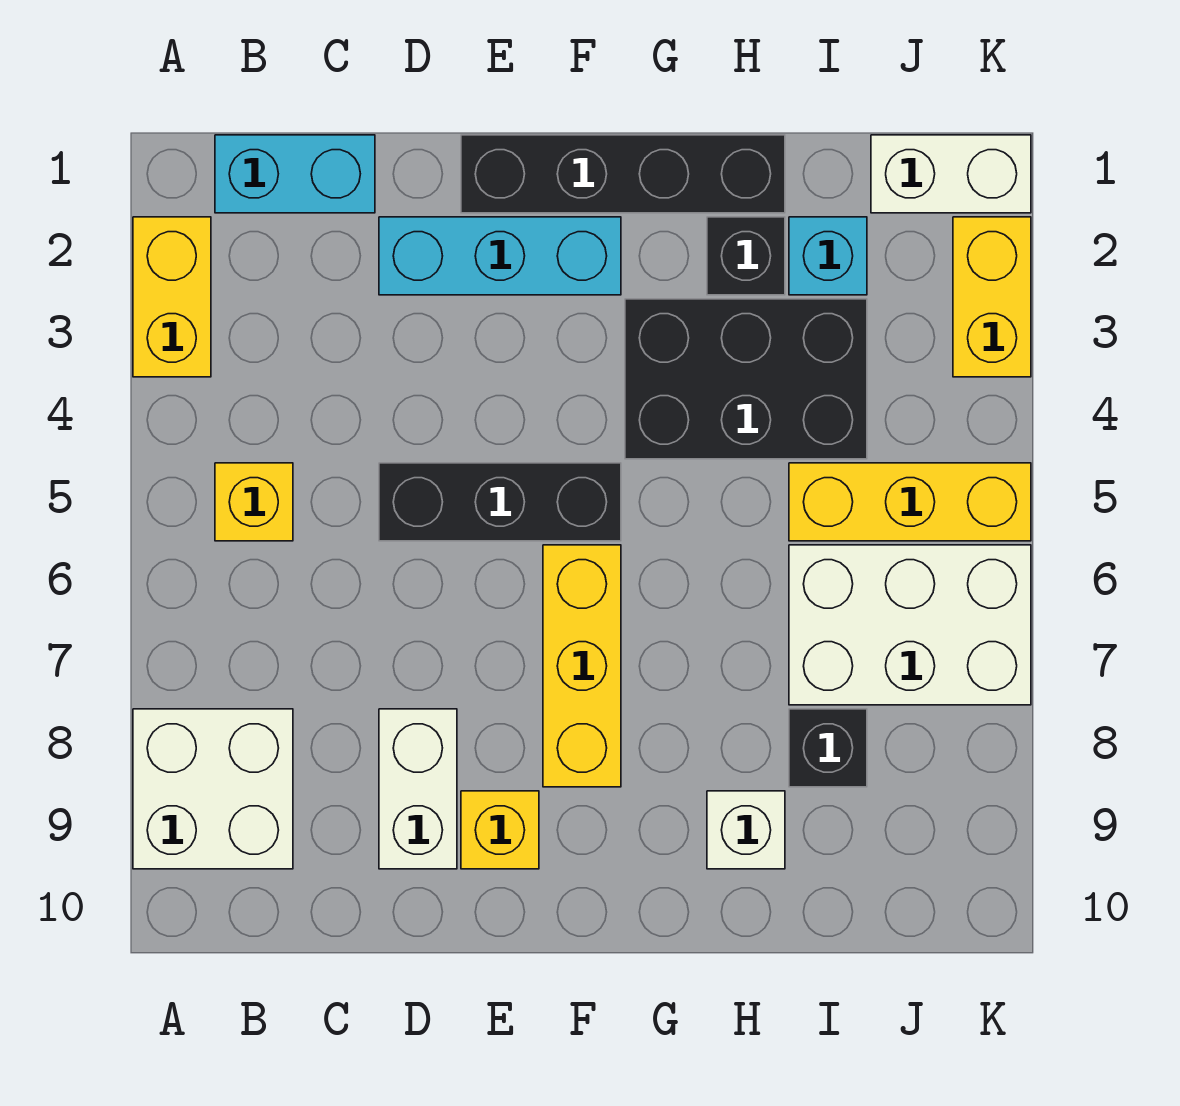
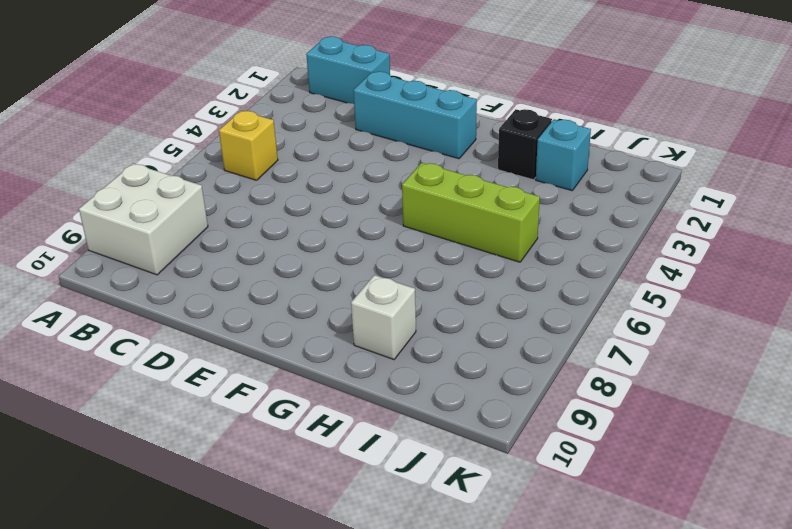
lime brick G5:I5 level 1 -> yellow brick I5:K5 level 1
none -> yellow brick A2:A3 level 1
none -> black brick D5:F5 level 1
none -> white brick D8:D9 level 1

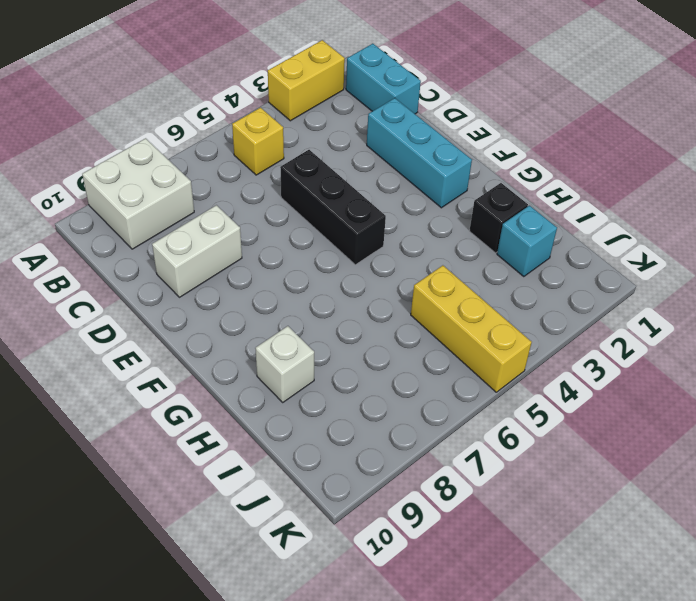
none -> black brick E1:H1 level 1
none -> yellow brick E9 level 1
none -> yellow brick F6:F8 level 1

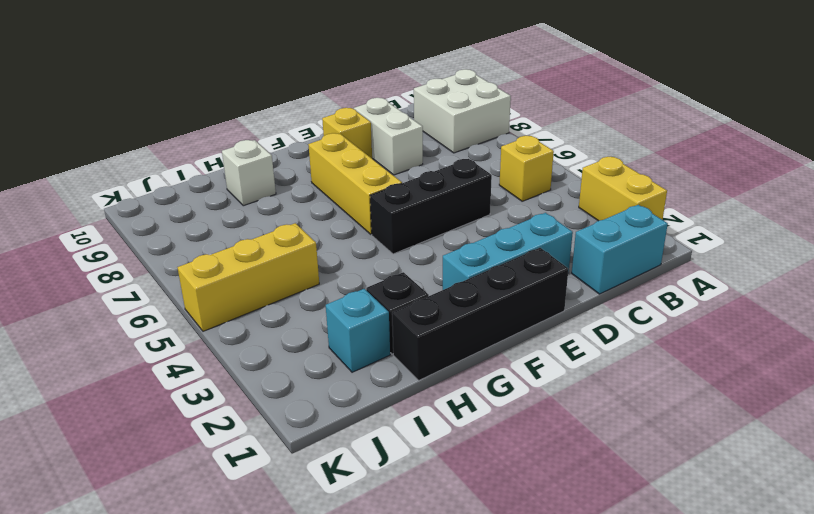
none -> black brick G3:I4 level 1
none -> white brick I6:K7 level 1
none -> black brick I8 level 1

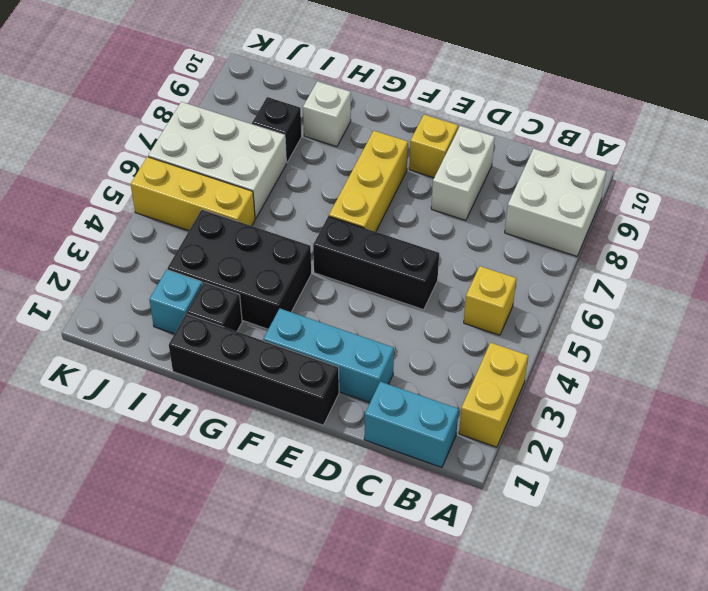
none -> white brick J1:K1 level 1
none -> yellow brick K2:K3 level 1

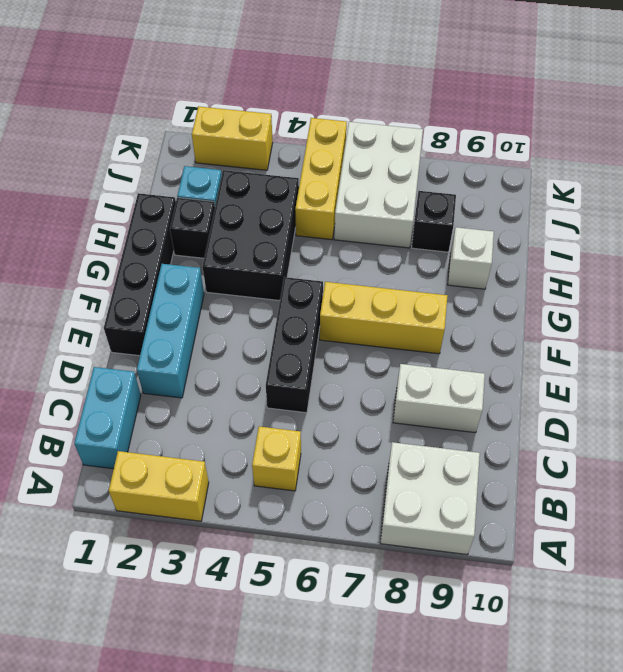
none -> yellow brick E9 level 1
none -> white brick J1:K1 level 1

